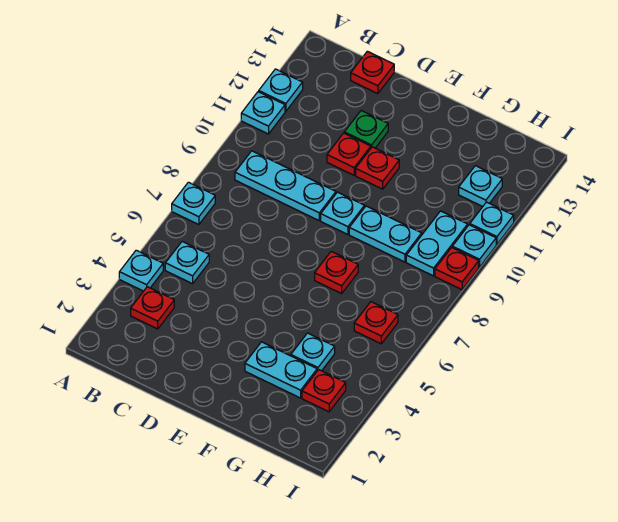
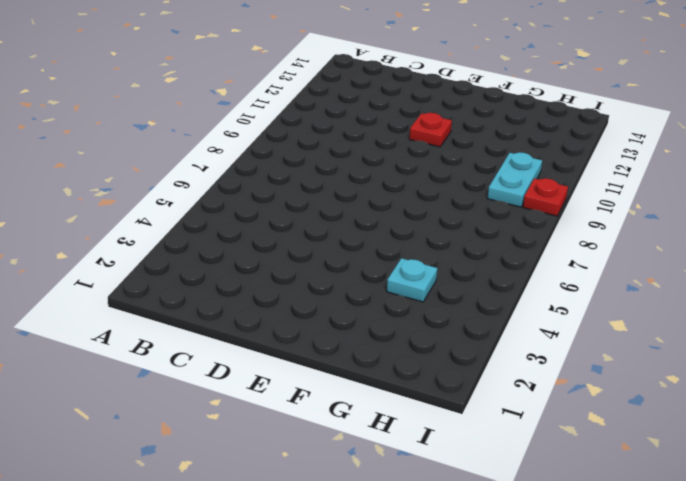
none -> cyan plate A4 level 1
none -> cyan plate A7 level 1
none -> cyan plate A11 level 1

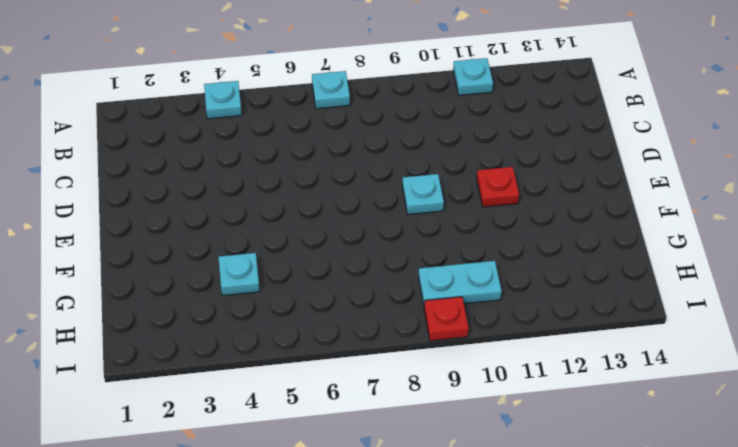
none -> cyan plate A12 level 1
none -> red plate B3 level 1
none -> cyan plate B5 level 1

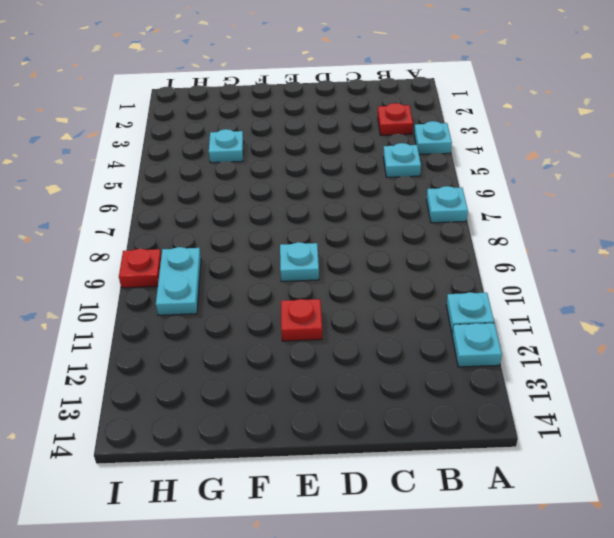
none -> cyan plate B9:D9 level 1
none -> red plate C14 level 1
none -> red plate D11 level 1

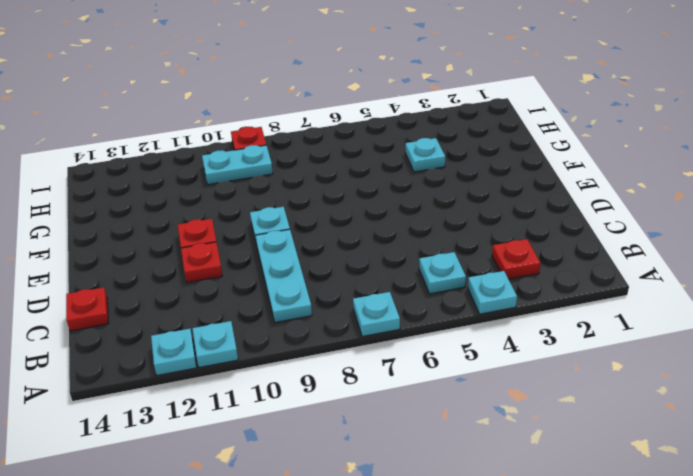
none -> green plate D12 level 1
none -> cyan plate F3:G3 level 1
none -> red plate F7 level 1

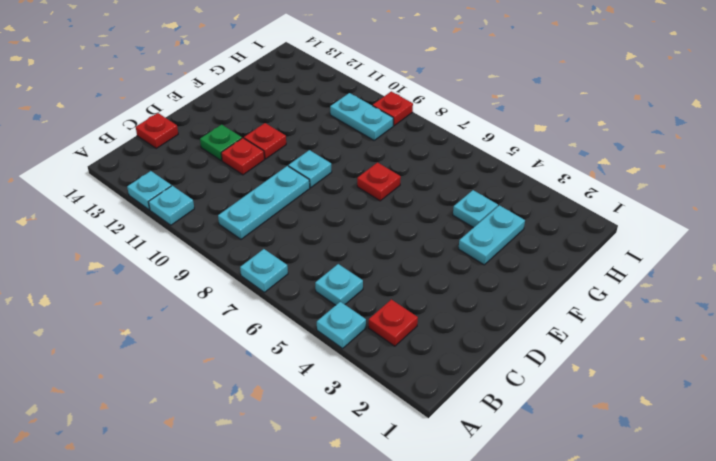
none -> cyan plate F9:G9 level 1
none -> red plate H3 level 1
none -> red plate H6 level 1

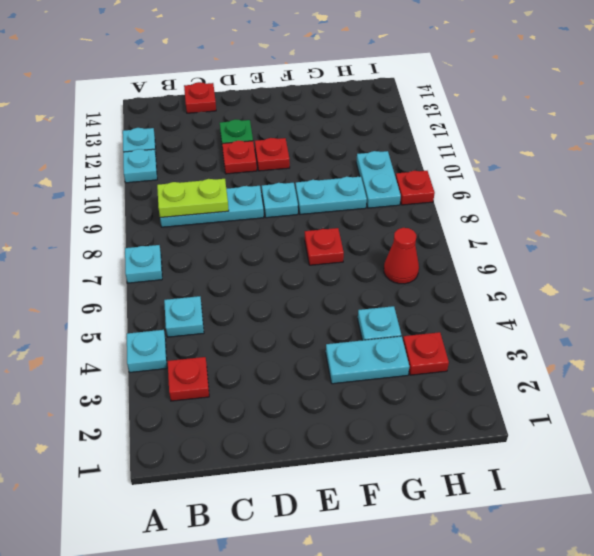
lime plate B9:C9 level 2 -> none
red cone H6 level 1 -> red plate H6 level 1
none -> cyan plate H12 level 1
none -> cyan plate I10 level 1
none -> cyan plate I11 level 1

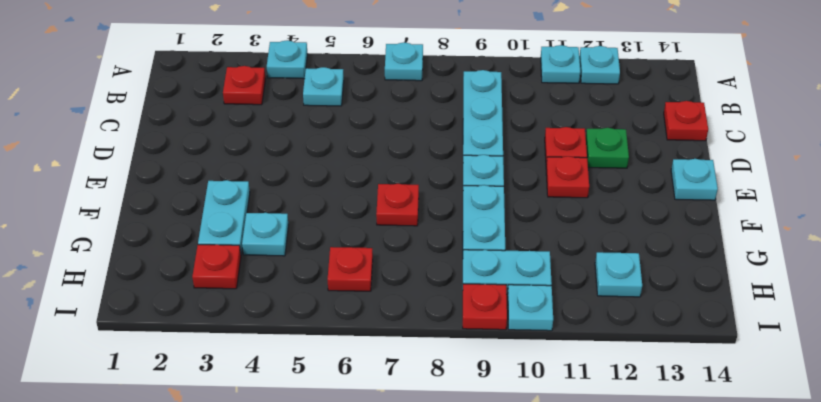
cyan plate E14 level 1 -> cyan plate I11 level 1

